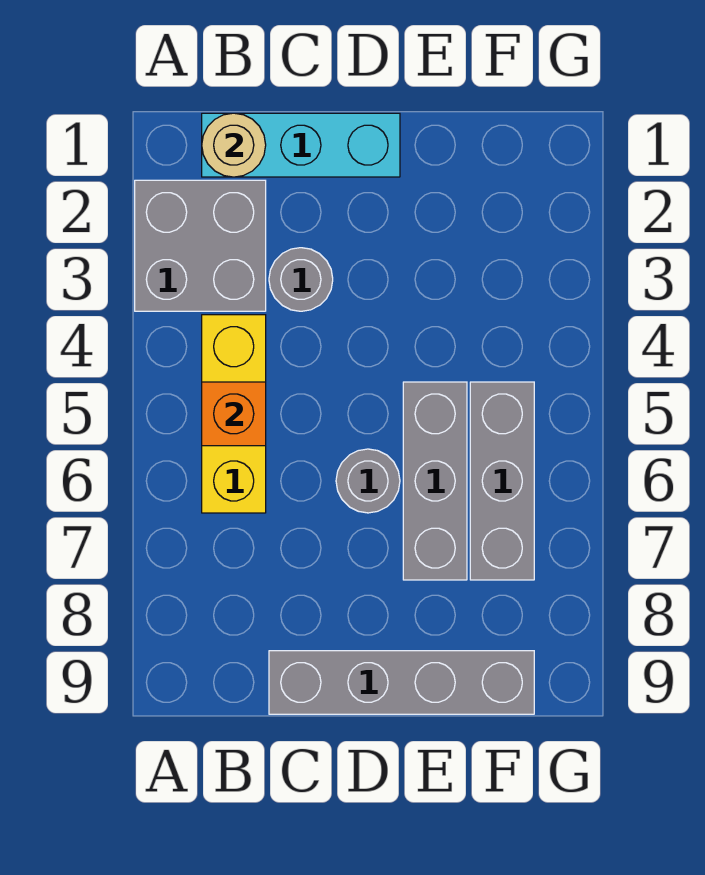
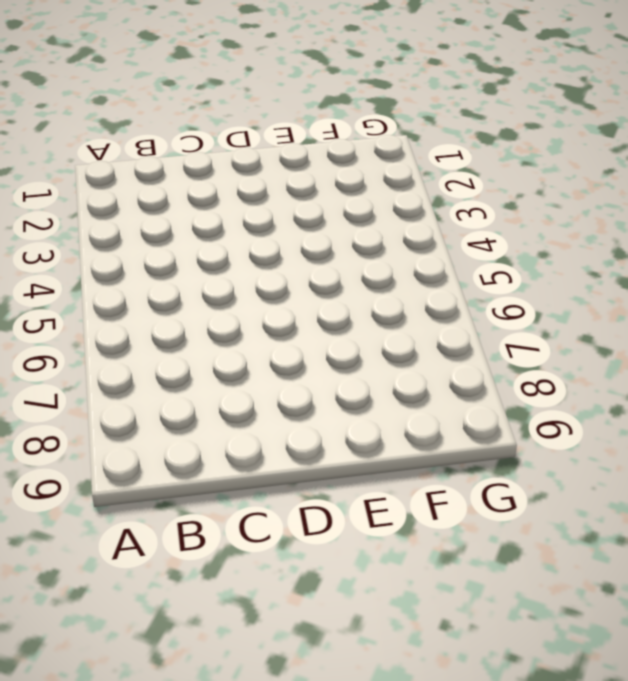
none -> grey brick A2:B3 level 1
none -> cyan brick B1:D1 level 1

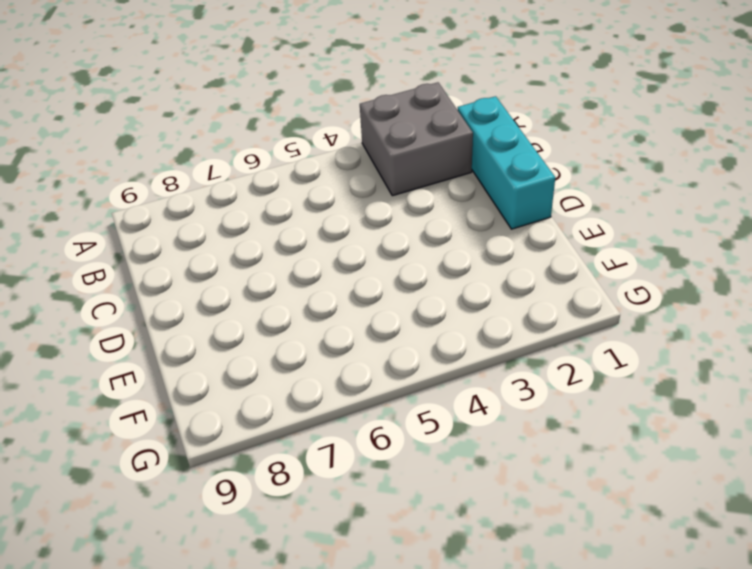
none -> yellow brick B4:B6 level 1
none -> grey round brick C3 level 1

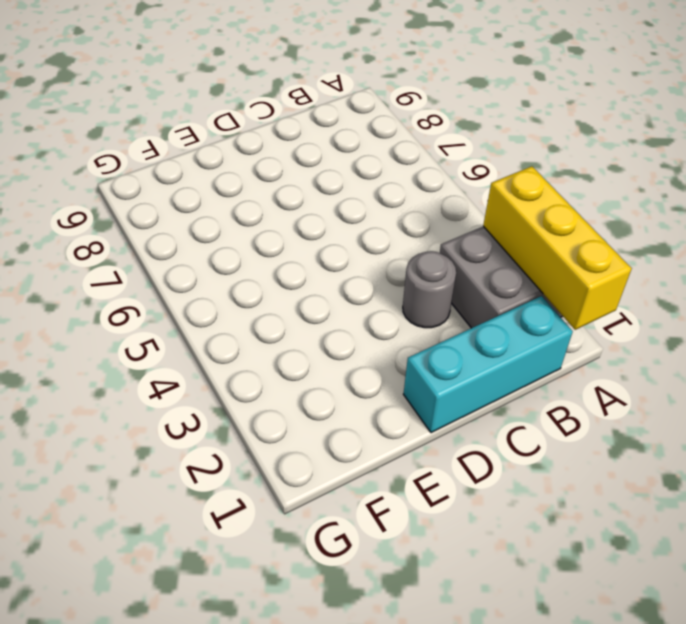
yellow brick A1:A3 level 2 -> yellow brick B4:B6 level 1
none -> grey brick C9:F9 level 1
none -> grey round brick D6 level 1

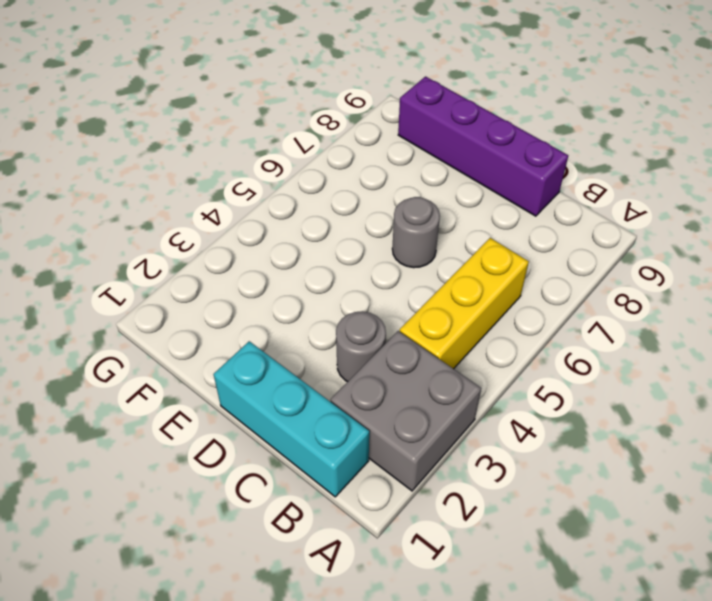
purple brick C9:F9 level 1 -> grey brick C9:F9 level 1
none -> grey brick E5:E7 level 1
none -> grey brick F5:F7 level 1

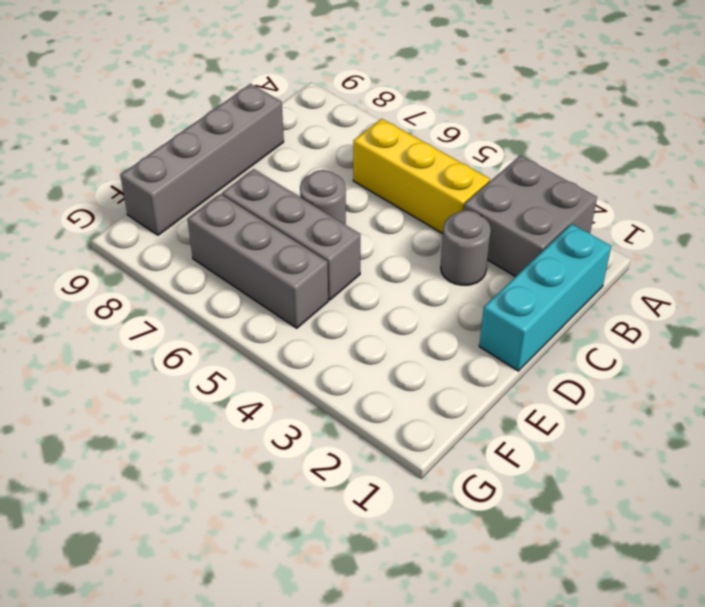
none -> tan round brick B1 level 2
none -> orange brick B5 level 2

